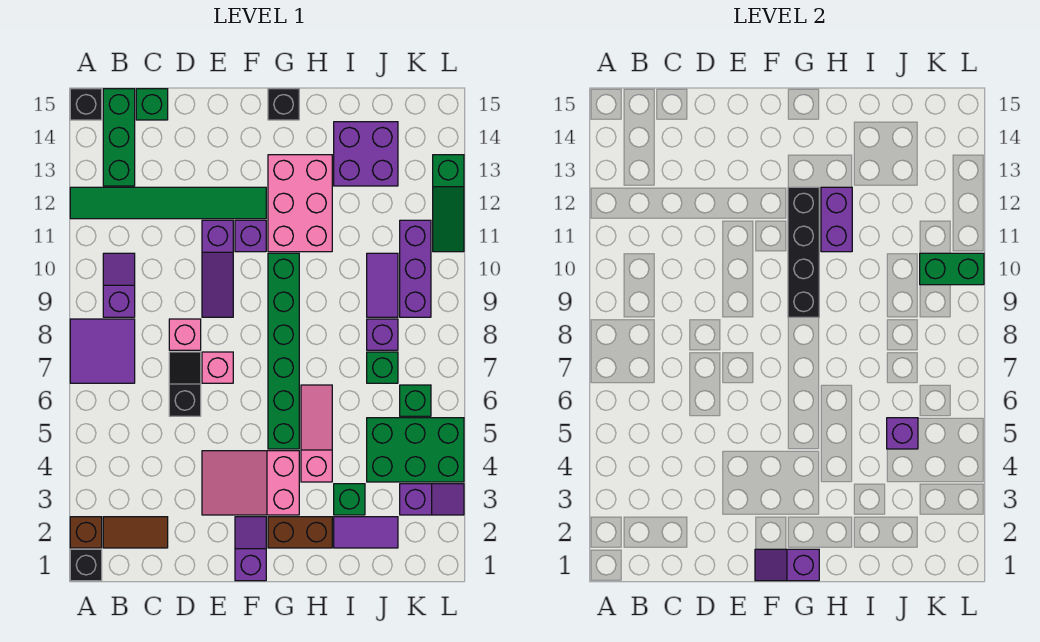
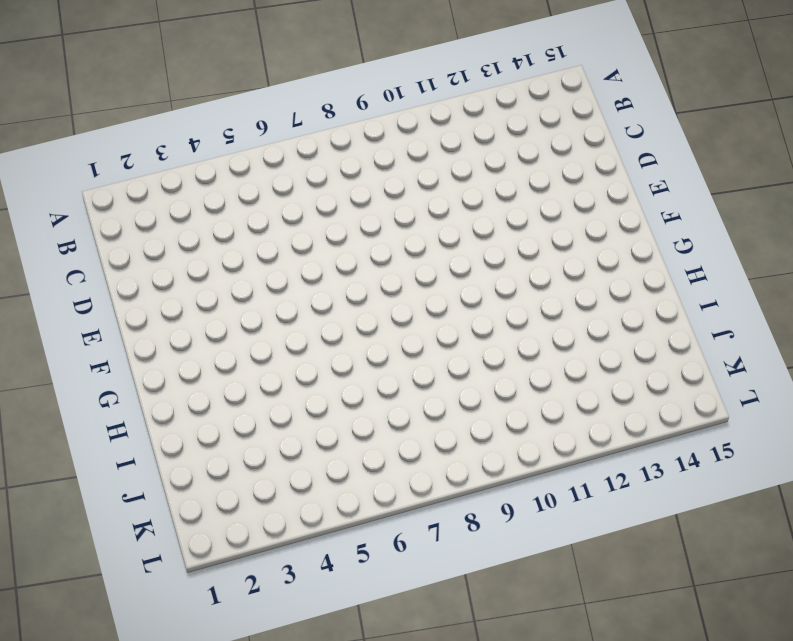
none -> black brick A1 level 1
none -> brown brick A2 level 1
none -> purple tile A7:B8 level 1
none -> green tile A12:F12 level 1

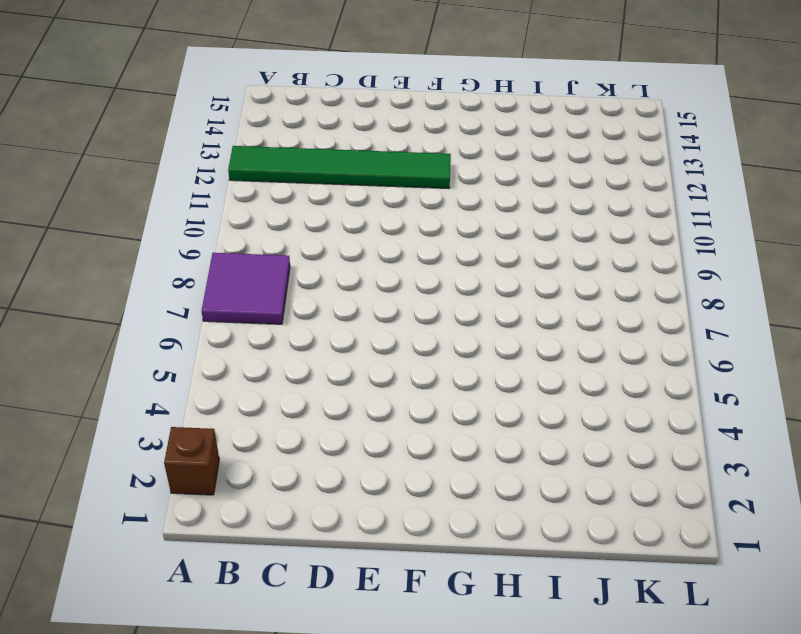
none -> black brick A1 level 1
none -> black brick A15 level 1
none -> brown tile B2:C2 level 1
none -> purple slope B9:B10 level 1 top 9

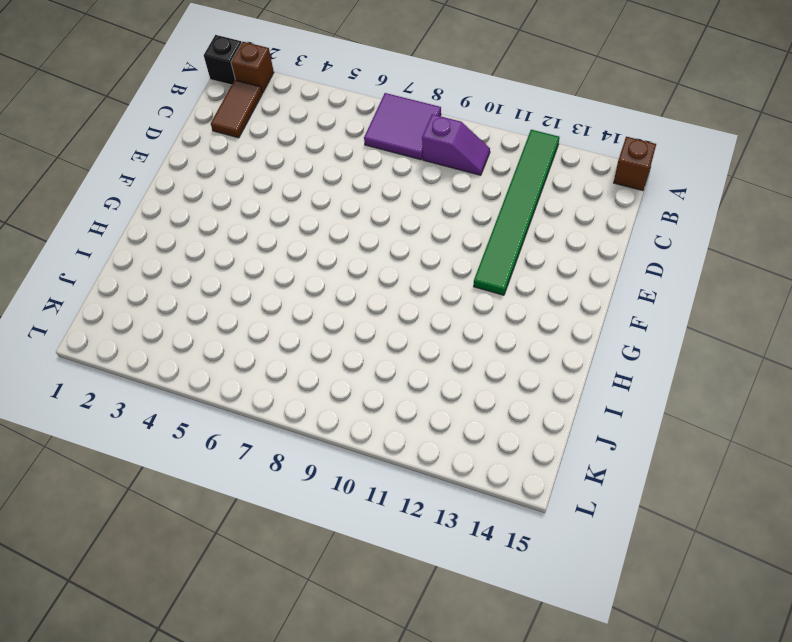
brown brick A15 level 1 -> black brick A15 level 1
none -> green brick B13:B15 level 1
none -> green brick C15 level 1
none -> black slope D6:D7 level 1 top 6
none -> pink brick D8 level 1

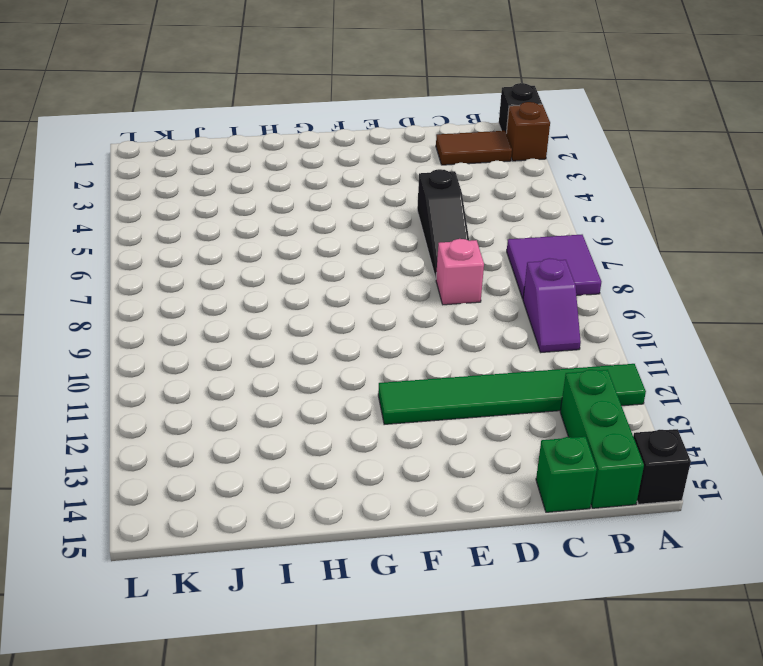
black slope D5:D7 level 1 top 5 -> black slope D6:D7 level 1 top 6
none -> pink slope E3:G4 level 1 top G
none -> pink brick E7 level 1
none -> purple slope E9:E11 level 1 top 11
none -> purple slope F1:F2 level 1 top 1

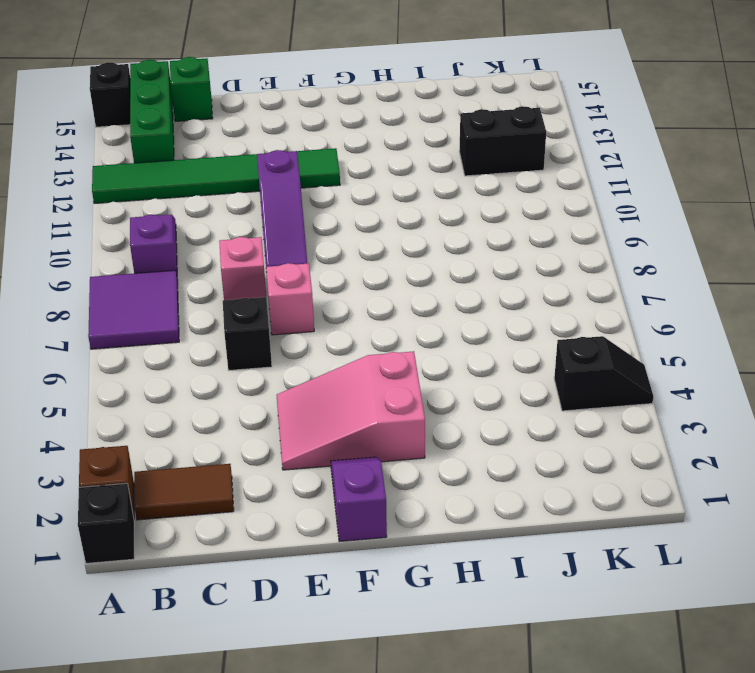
black brick J12:K12 level 1 -> none
black slope K4:L4 level 1 top K -> green brick J4:L5 level 1
none -> purple brick F11 level 1
none -> brown brick G2:H2 level 1
none -> green brick G5:G10 level 1
none -> pink brick G11:H13 level 1

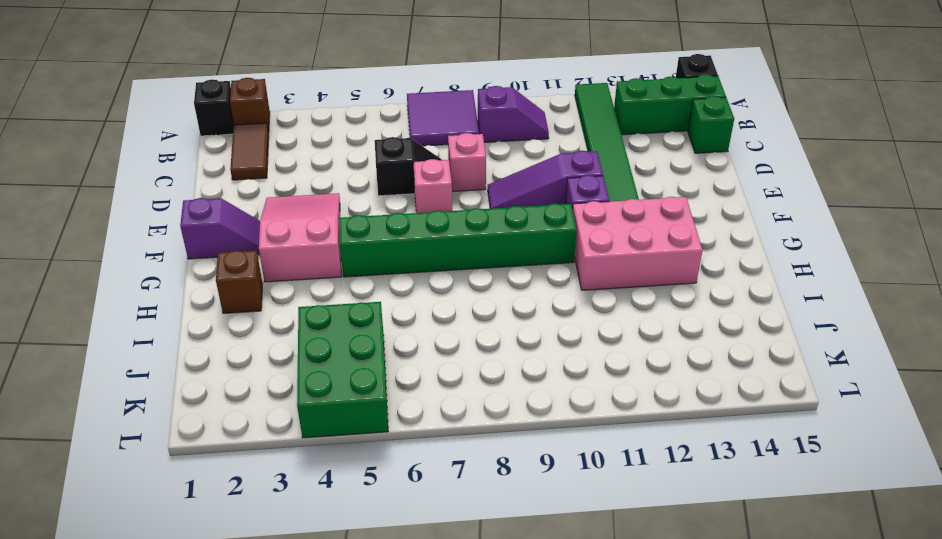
brown brick H2 level 1 -> brown brick G2:H2 level 1
none -> black brick G15 level 1
none -> pink slope H4:H6 level 1 top 4
none -> purple tile I2:J2 level 1
none -> green brick I3 level 1

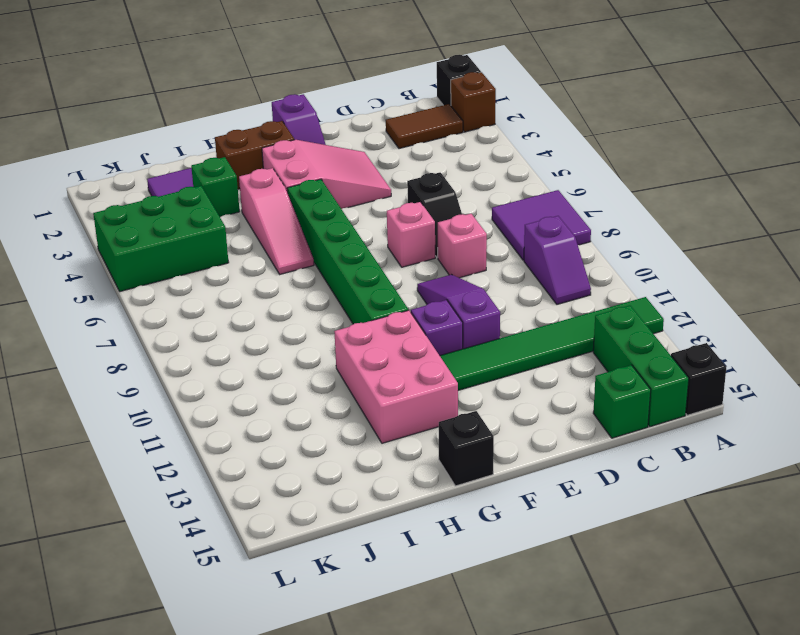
none -> purple brick I13:J14 level 1
none -> green brick J7 level 1
none -> purple brick J8 level 1
none -> purple tile J9:J10 level 1

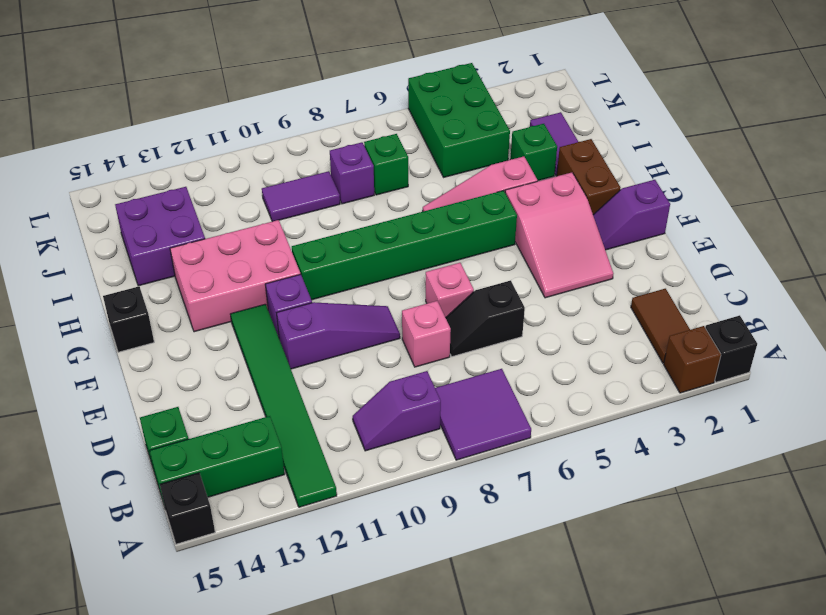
none -> purple slope K3:L3 level 1 top K
none -> green brick K6 level 1
none -> purple brick K9:K11 level 1
none -> green slope L11:L13 level 1 top 13

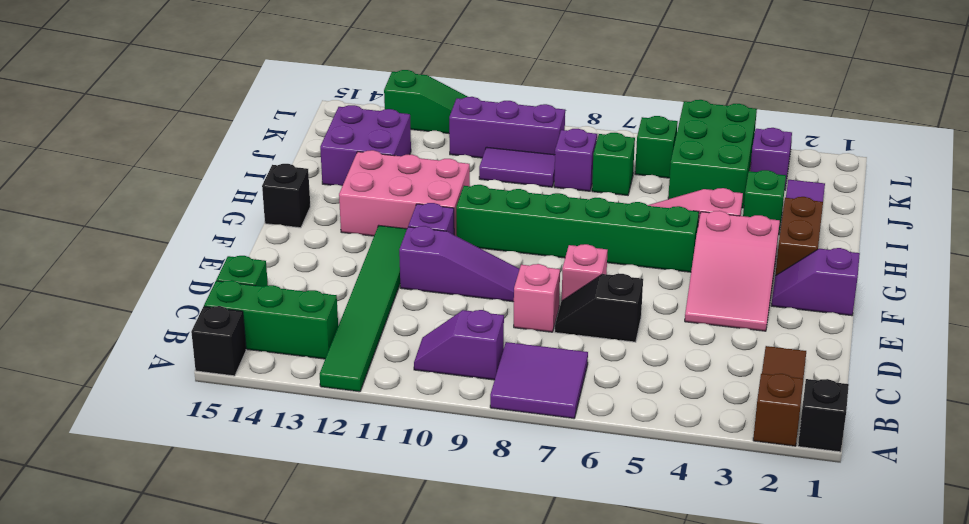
none -> purple slope F1:G1 level 2 top G
none -> black brick G9:G12 level 2
none -> purple brick H11:H12 level 2
none -> purple brick J5 level 2

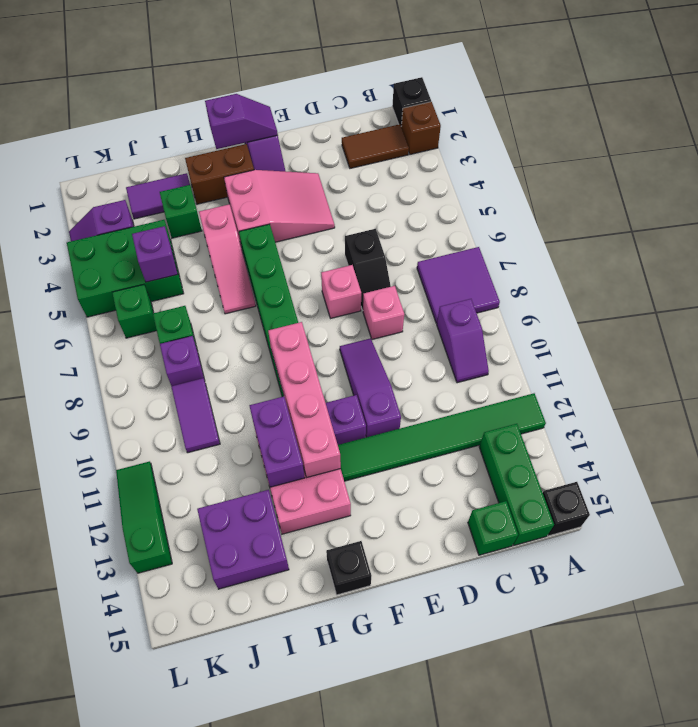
pink brick G9:G12 level 2 -> black brick G9:G12 level 2
none -> purple brick K9:K11 level 1
none -> green brick K10:L10 level 2

